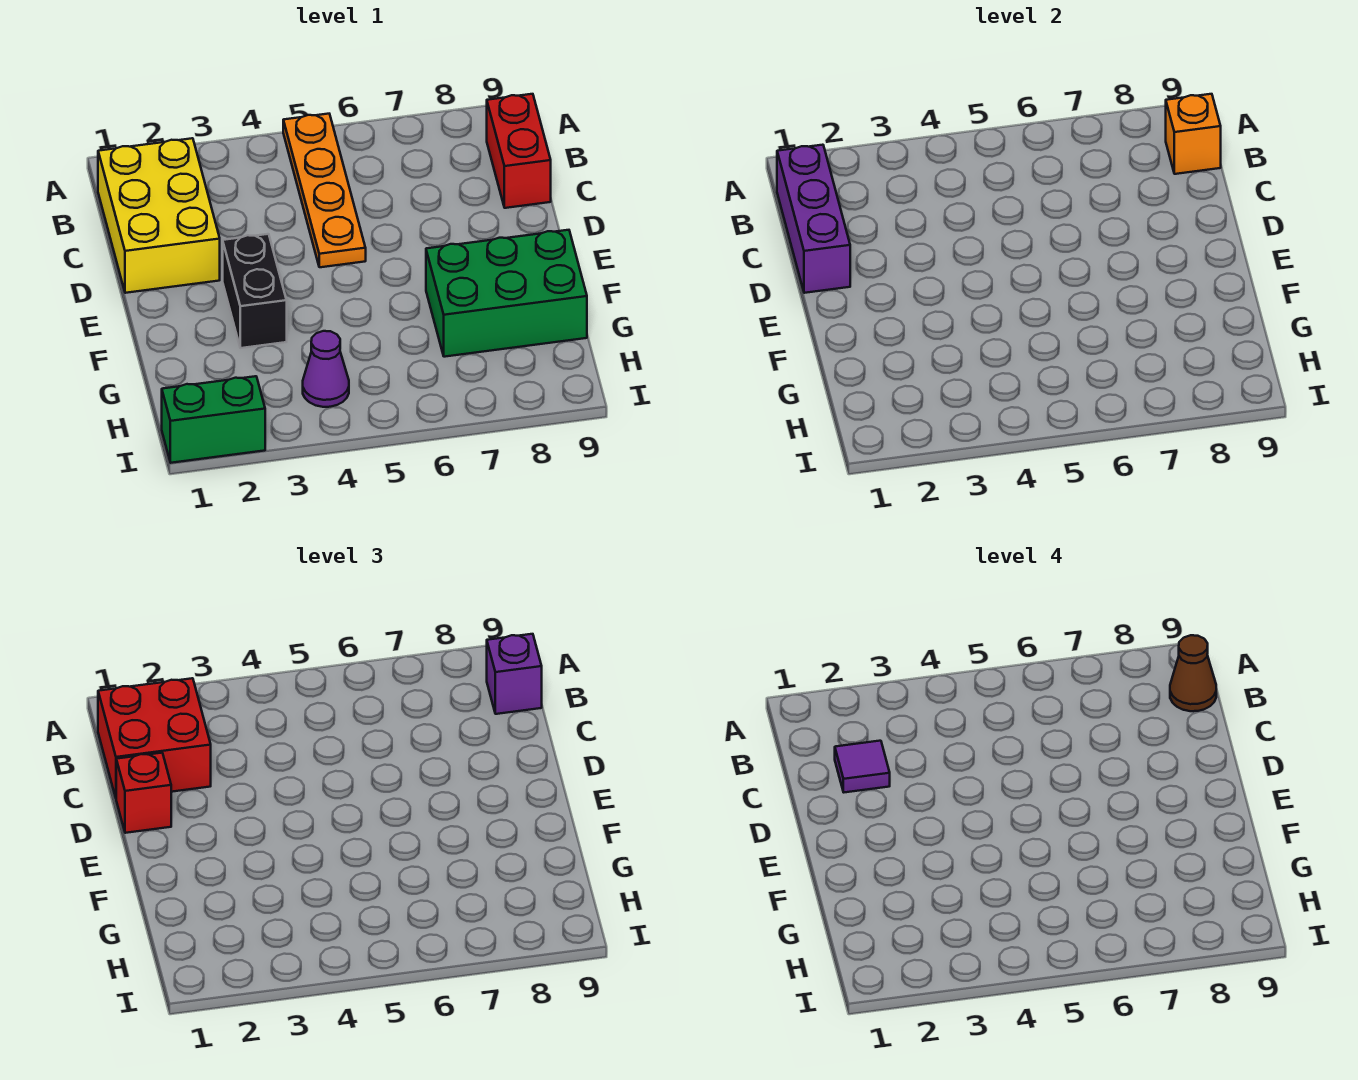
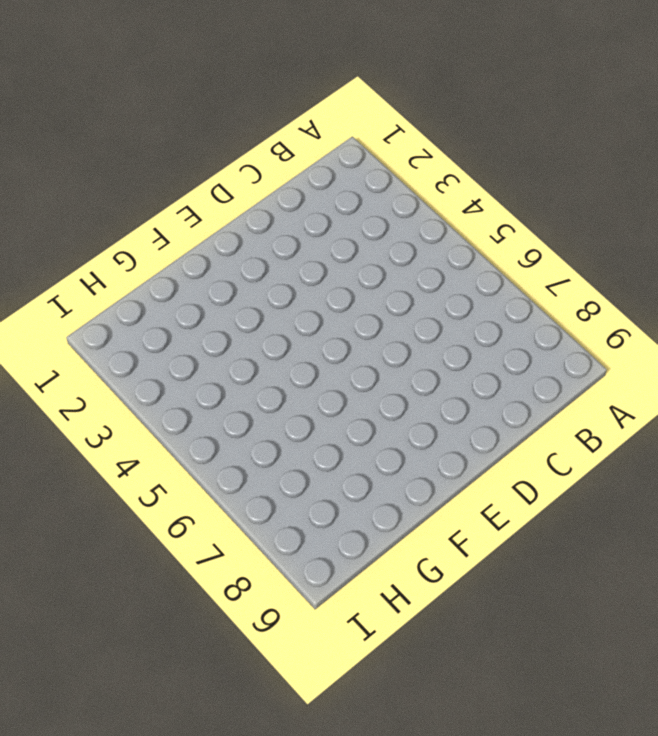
none -> orange plate A5:D5 level 1
none -> yellow brick B1:D2 level 1
none -> red brick B9:C9 level 1

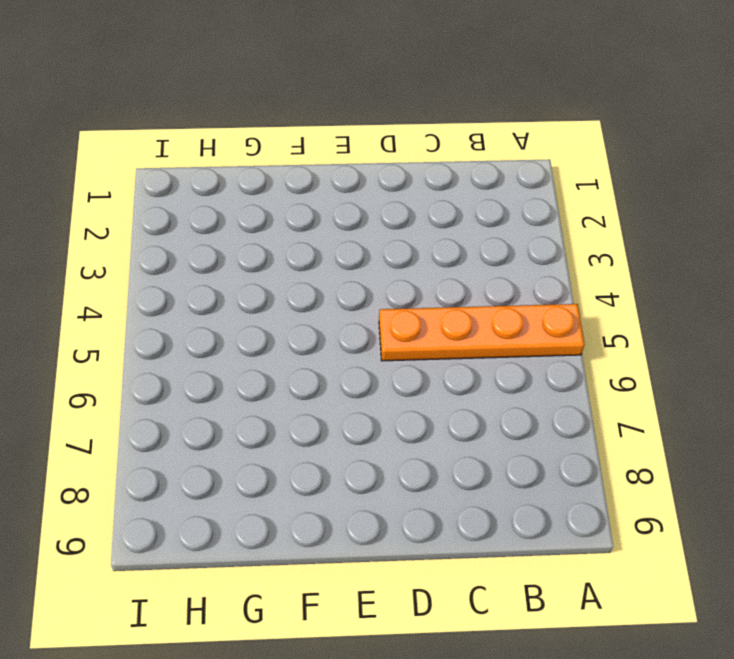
none -> yellow brick B1:D2 level 1
none -> red brick B9:C9 level 1
none -> black brick E3:F3 level 1

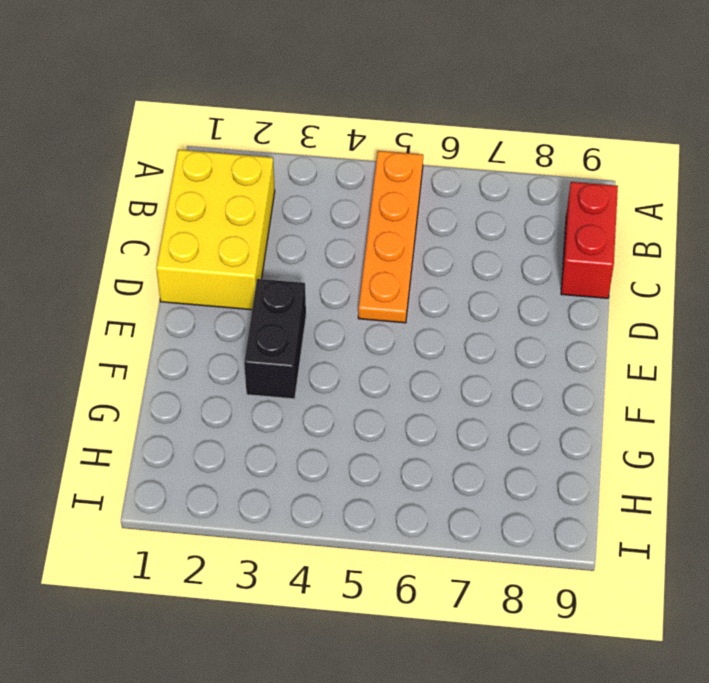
none -> green brick F7:G9 level 1
none -> purple cone H4 level 1
none -> green brick I1:I2 level 1

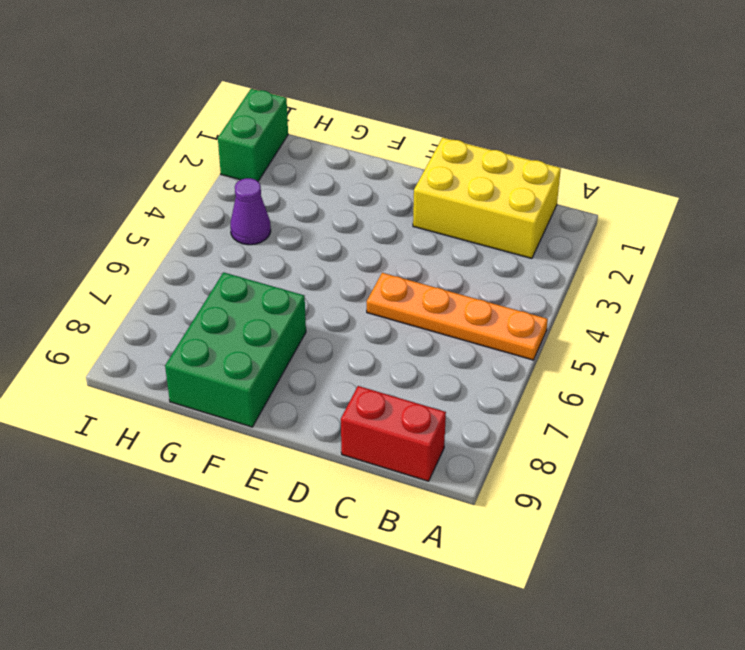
none -> black brick E3:F3 level 1
none -> purple brick B1:D1 level 2
none -> orange brick B9 level 2

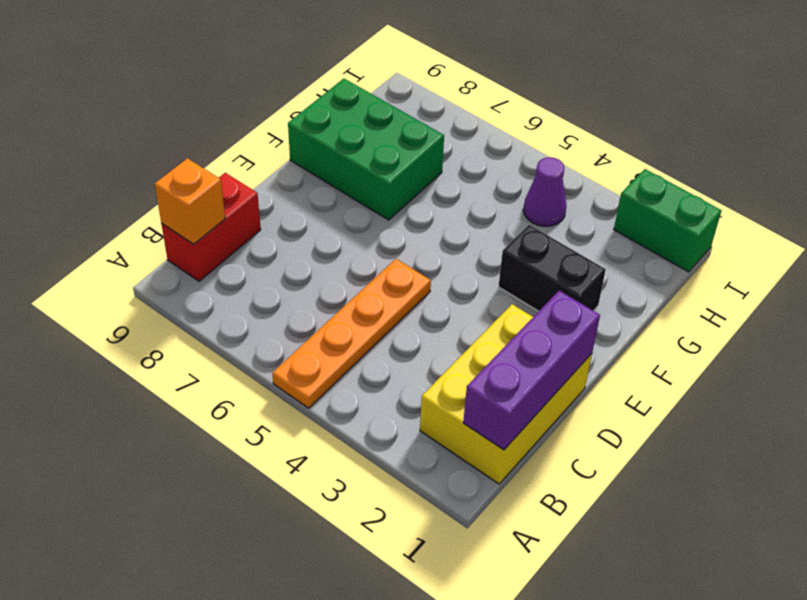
black brick F2:F3 level 1 -> black brick E3:F3 level 1
none -> red brick B1:C2 level 3
none -> purple brick B9 level 3
none -> red brick D1 level 3

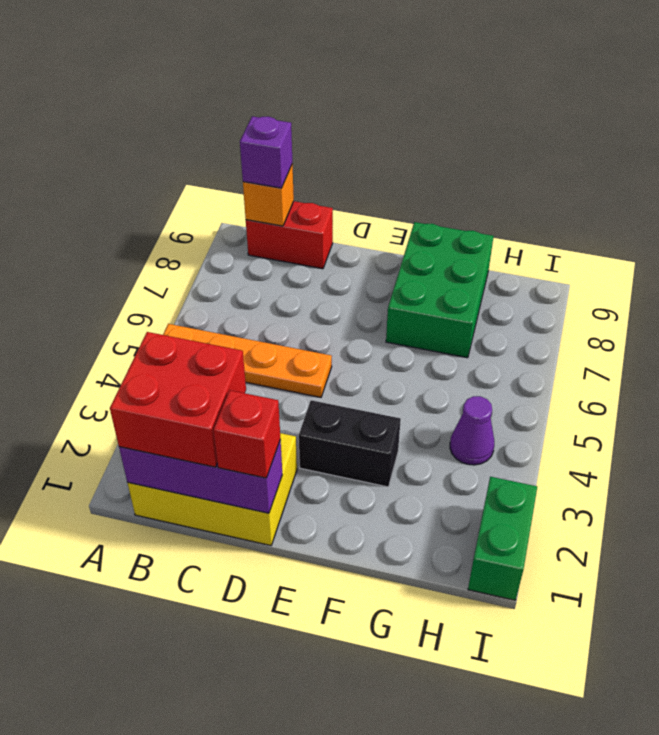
none -> brown cone B9 level 4
none -> purple tile C2 level 4

